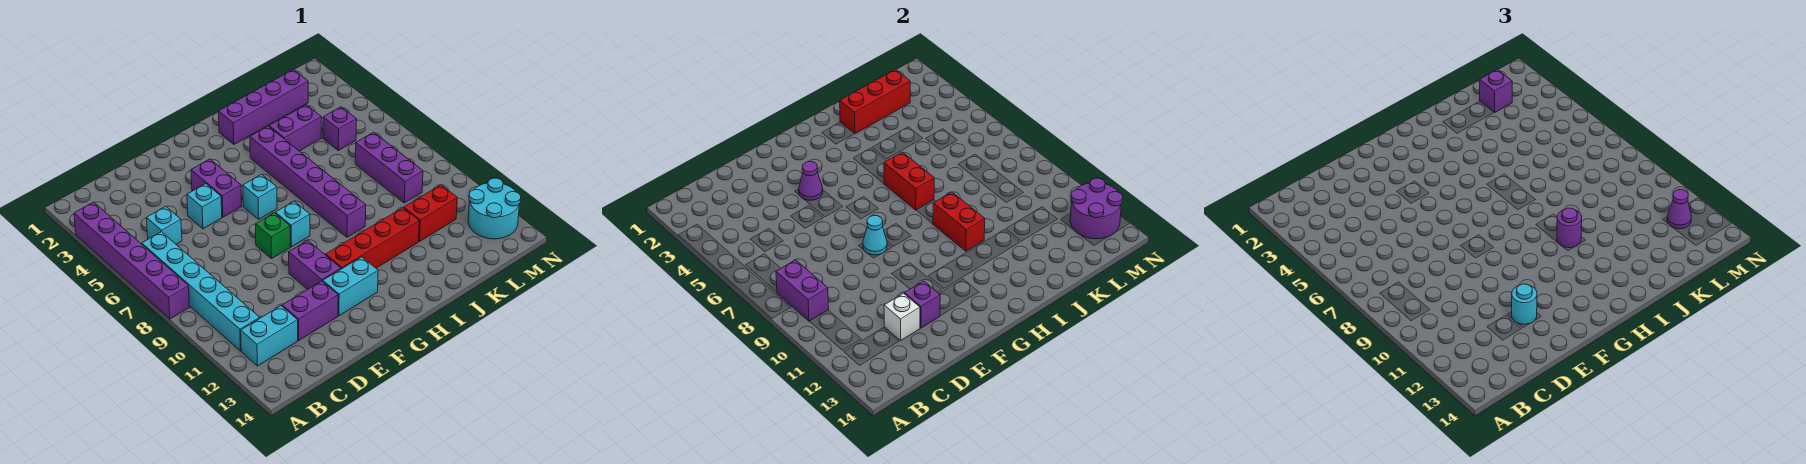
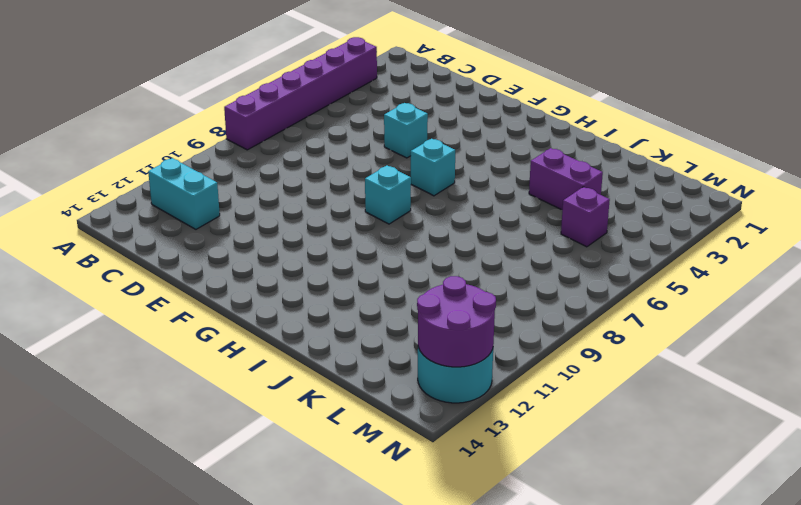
none -> cyan brick B6:B11 level 1
none -> cyan brick C5 level 1
none -> purple brick D12:E12 level 1
none -> purple brick F4:F5 level 1

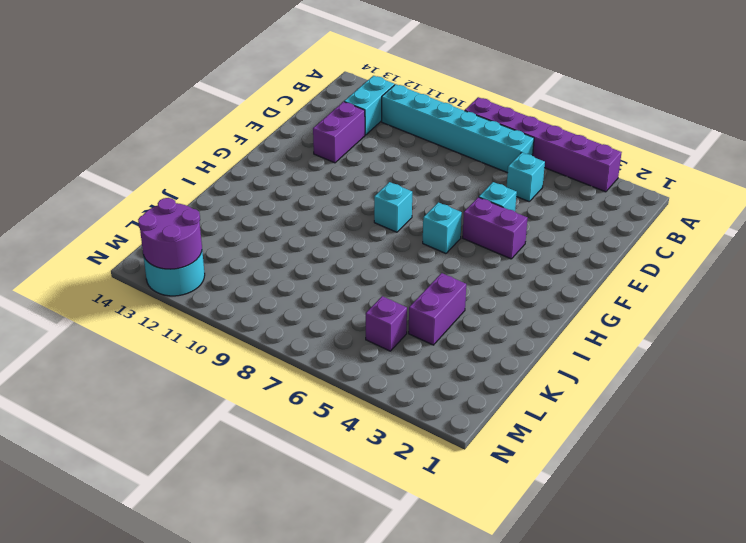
none -> green brick F8 level 1
none -> purple brick F10:F11 level 1
none -> cyan brick F12:G12 level 1
none -> red brick G11:J11 level 1

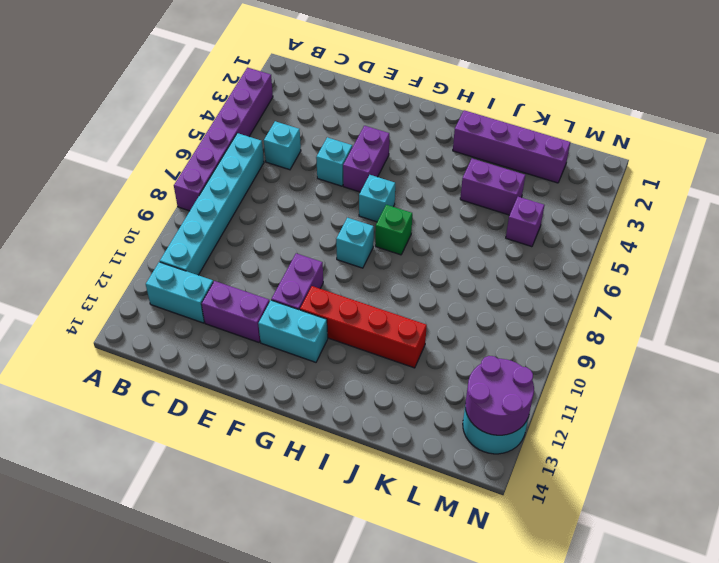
green brick H7 level 1 -> green brick F8 level 1
none -> purple brick I4:I9 level 1
none -> red brick K11:L11 level 1
none -> purple brick L7:L9 level 1
none -> purple brick B8:B9 level 2

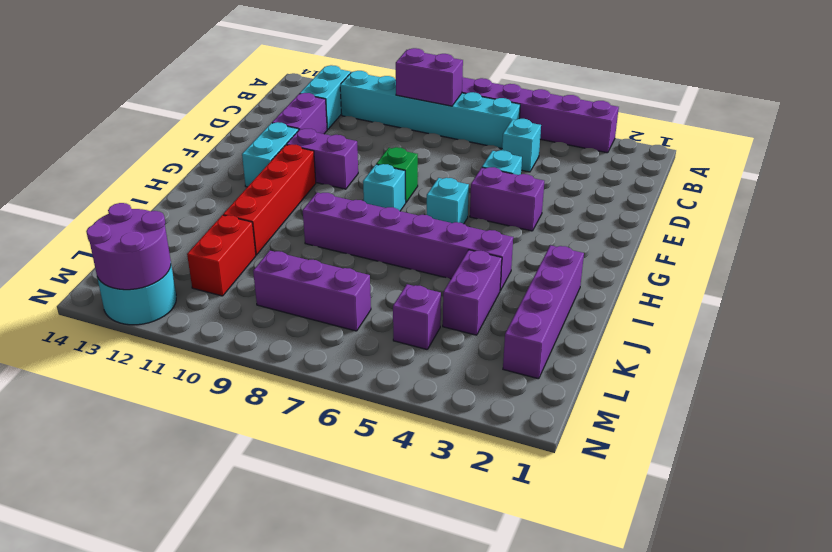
none -> white brick D12 level 2
none -> purple brick E12 level 2
none -> purple cone F4 level 2
none -> cyan cone F8 level 2

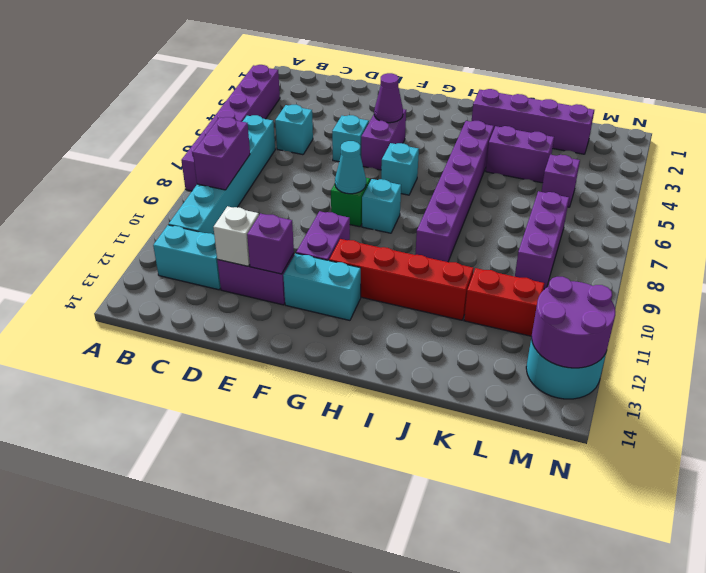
none -> red brick I6:I7 level 2
none -> red brick I9:I10 level 2
none -> red brick J2:L2 level 2
none -> cyan round brick E12 level 3

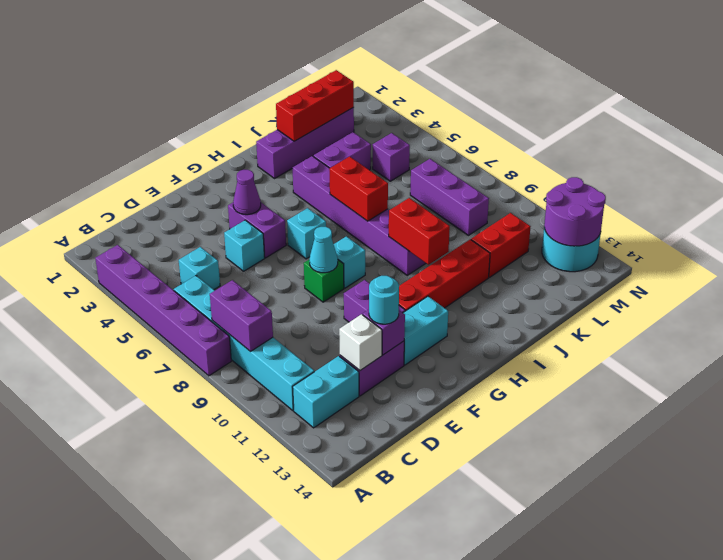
none -> purple round brick I10 level 3
none -> purple brick L2 level 3
none -> purple cone M12 level 3

